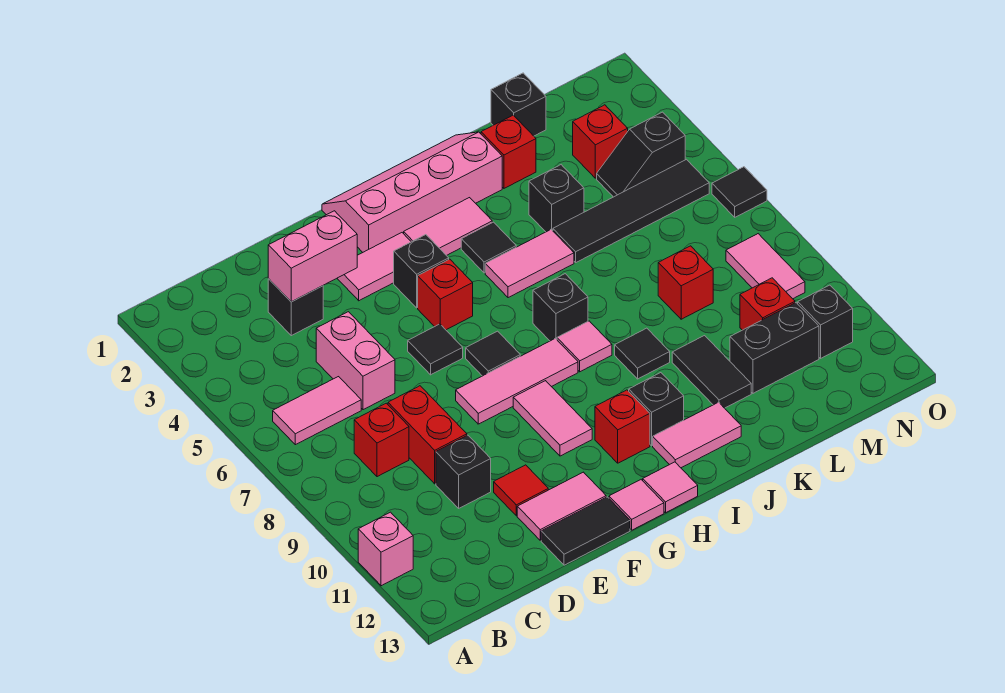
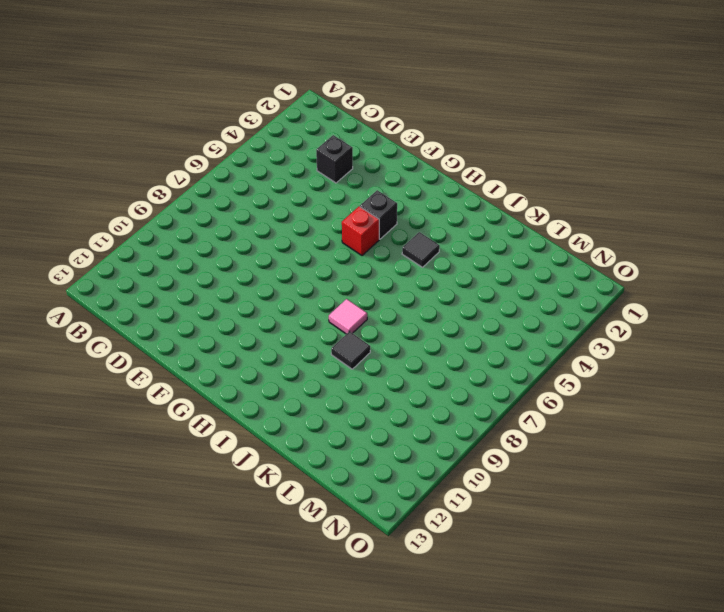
none -> pink brick A11 level 1
none -> pink tile B6:C6 level 1
none -> red brick C8 level 1
none -> pink brick D5:D6 level 1

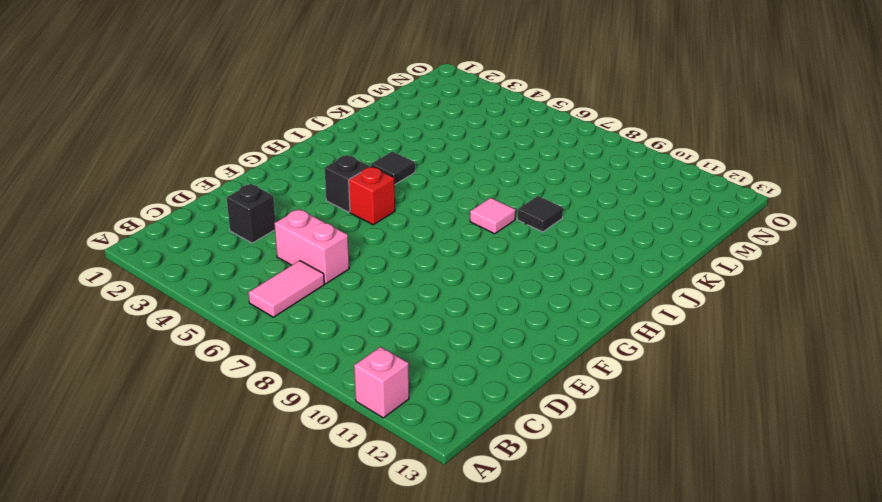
none -> red brick C8 level 1
none -> red brick D8:D9 level 1
none -> black brick D10 level 1
none -> red tile E11 level 1

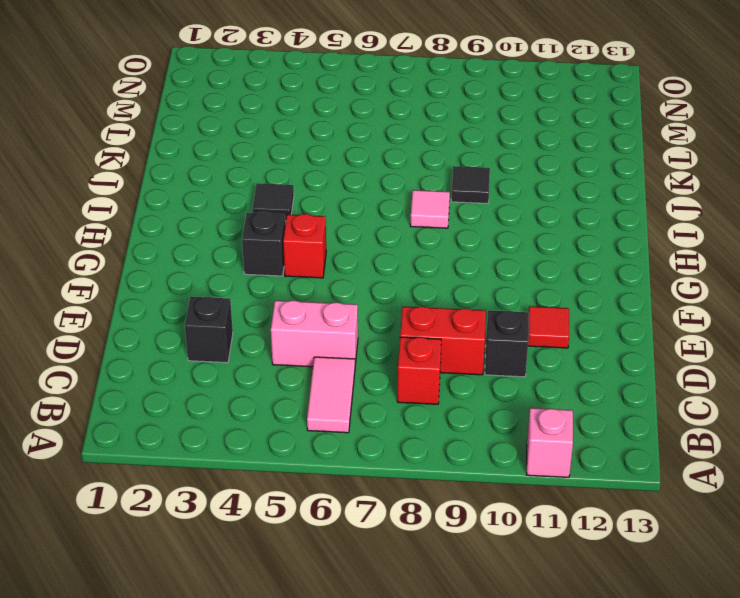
none -> pink tile E12:F12 level 1
none -> black tile E13:F13 level 1
none -> pink tile F3:G3 level 1
none -> black tile F6 level 1

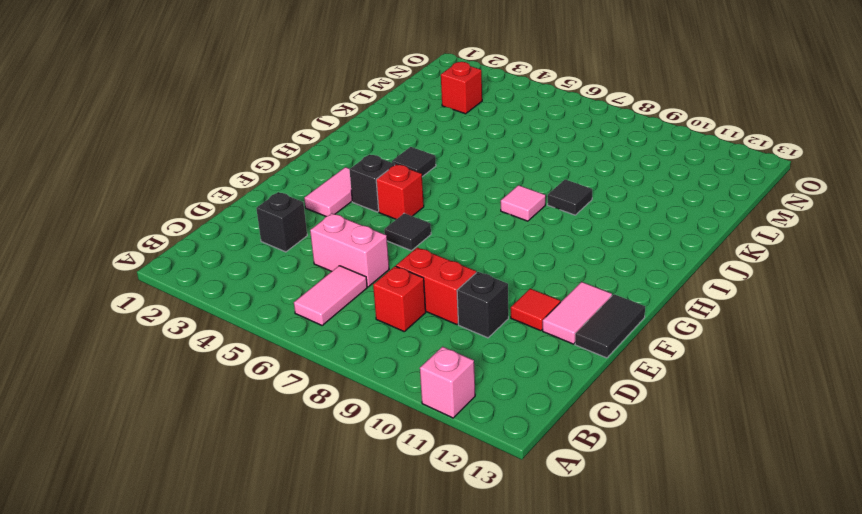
none -> pink tile F8:H8 level 1
none -> pink slope G1:J2 level 1 top 2
none -> black tile G7 level 1
none -> pink tile G9:G10 level 1

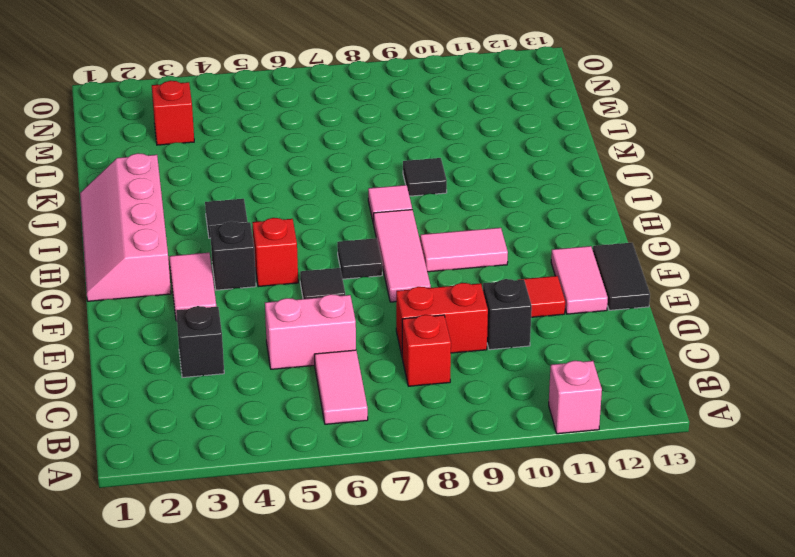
none -> pink tile G13 level 1
none -> pink tile H3:I3 level 1
none -> red brick H11 level 1
none -> pink tile H13 level 1

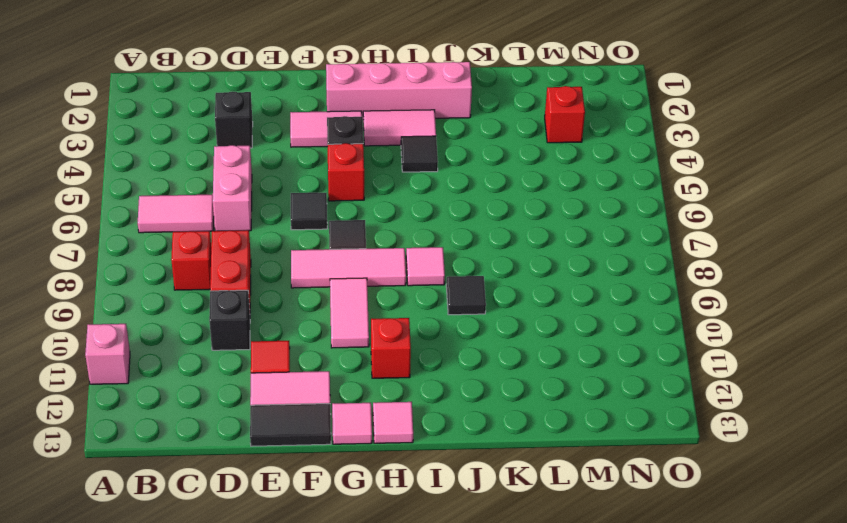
none -> pink tile I5:J5 level 1
none -> black brick I7 level 1
none -> black brick I11 level 1
none -> pink tile I12:J12 level 1

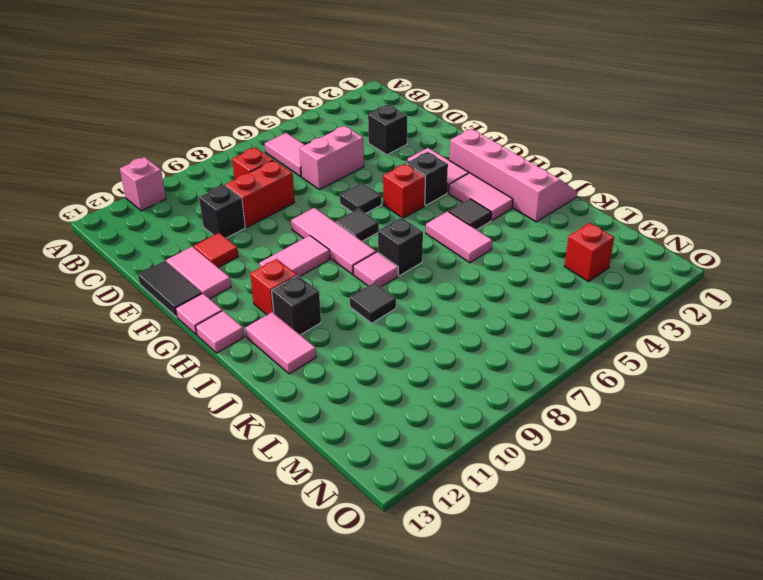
none -> red brick K2 level 1
none -> black brick K4 level 1
none -> black tile K5:N5 level 1
none -> black tile K10:K11 level 1

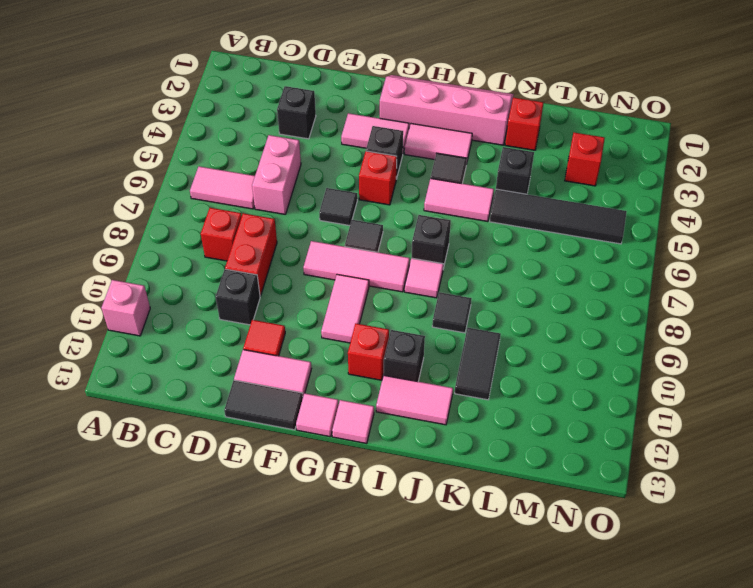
none -> black brick L1 level 1
none -> red brick L8 level 1
none -> black brick L11:M11 level 1
none -> black slope M4:N4 level 1 top N

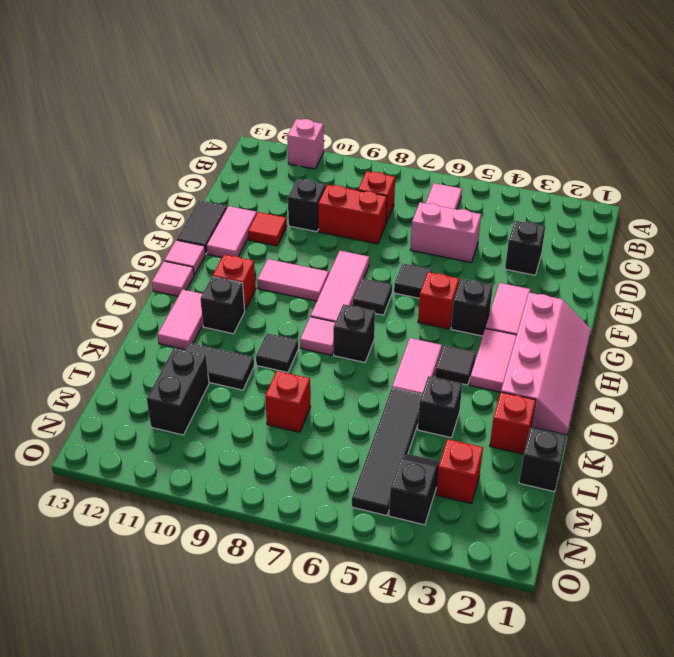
none -> red brick M10 level 1
none -> pink tile N8:N9 level 1
none -> black brick N11 level 1
none -> black tile O6 level 1

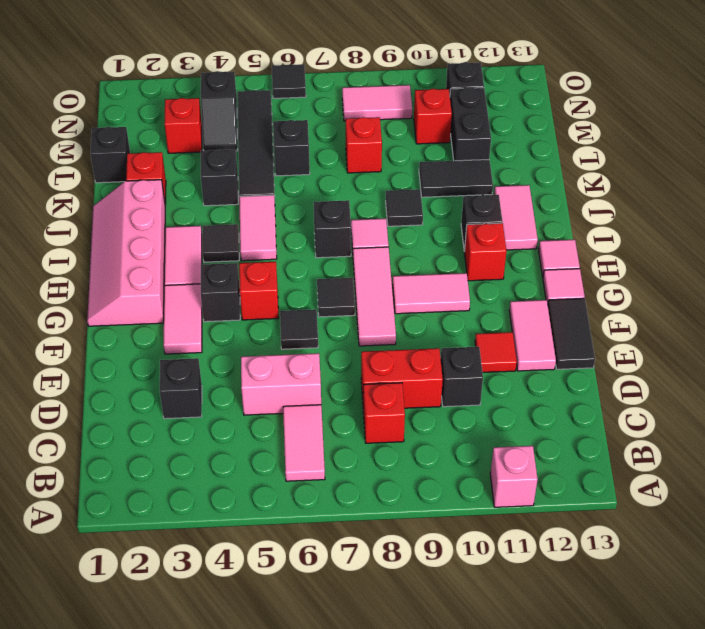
black brick L6 level 1 -> none
none -> pink brick D3:E3 level 2

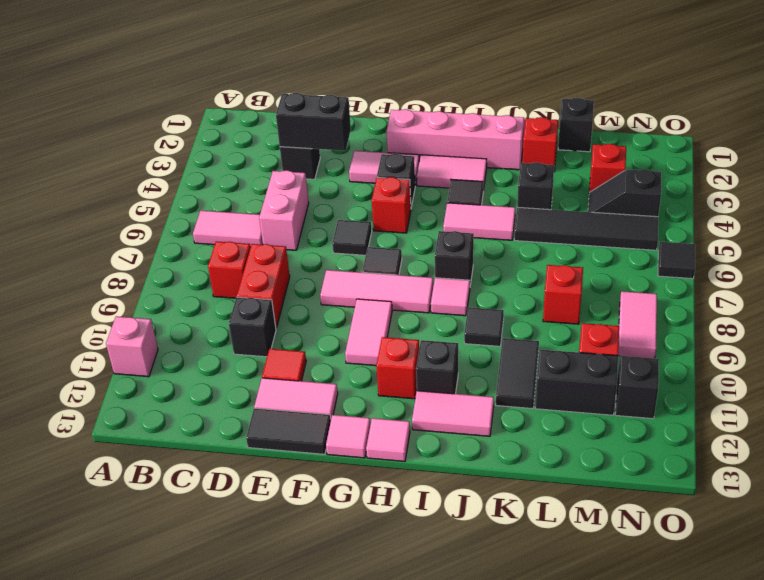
black brick D3:E3 level 2 -> pink brick D3:E3 level 2

